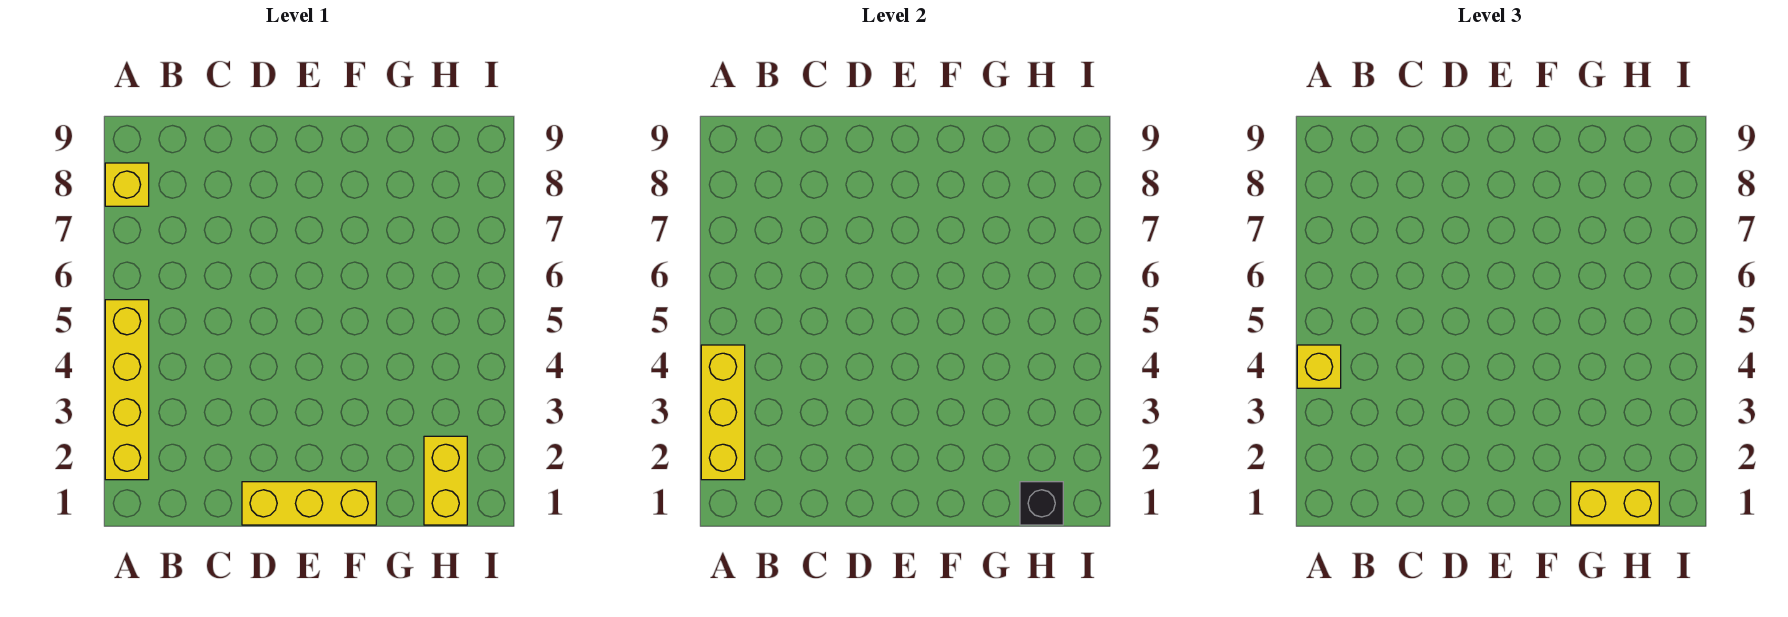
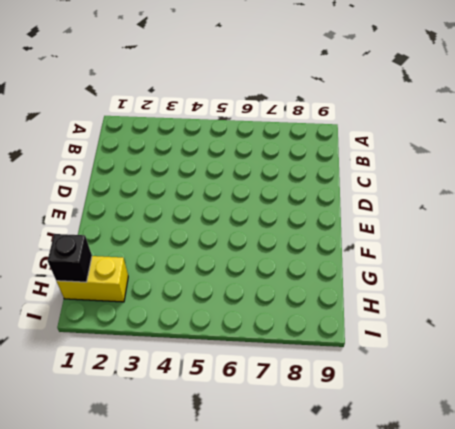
none -> yellow brick A2:A5 level 1
none -> yellow brick A8 level 1

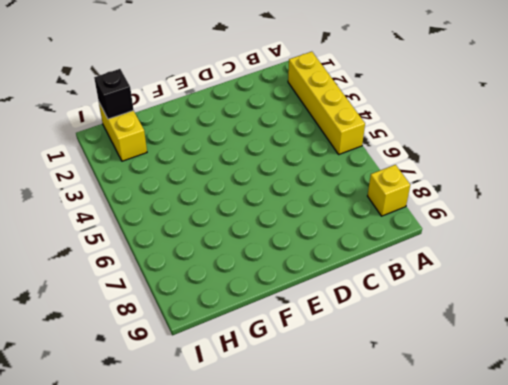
none -> yellow brick D1:F1 level 1
none -> yellow brick A2:A4 level 2

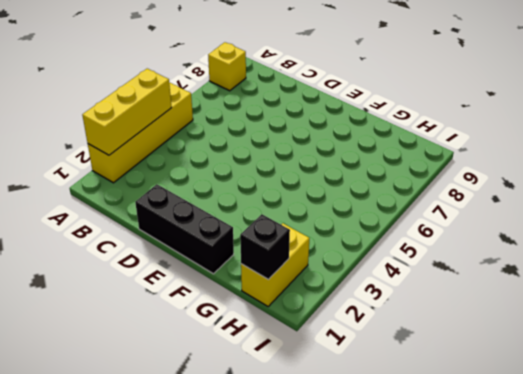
black brick D1:F1 level 1 -> yellow brick D1:F1 level 1
none -> yellow brick A4 level 3
none -> yellow brick G1:H1 level 3

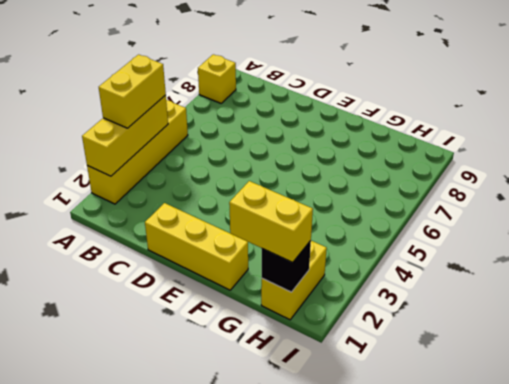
yellow brick A3:A4 level 3 -> yellow brick A4 level 3

